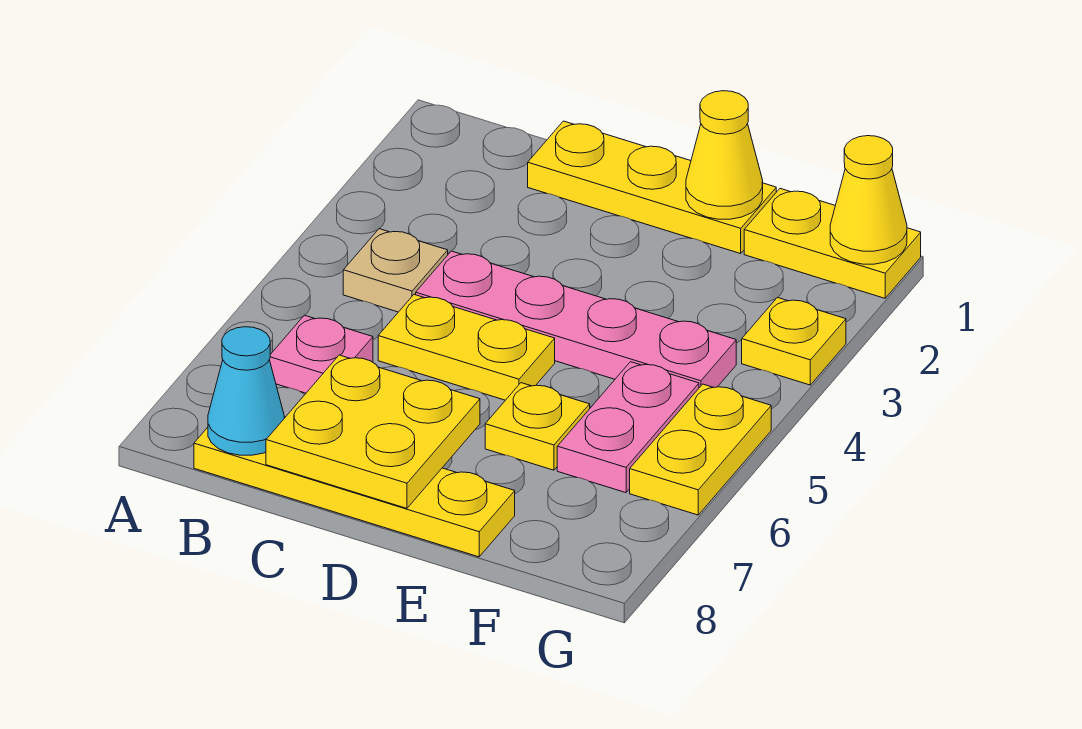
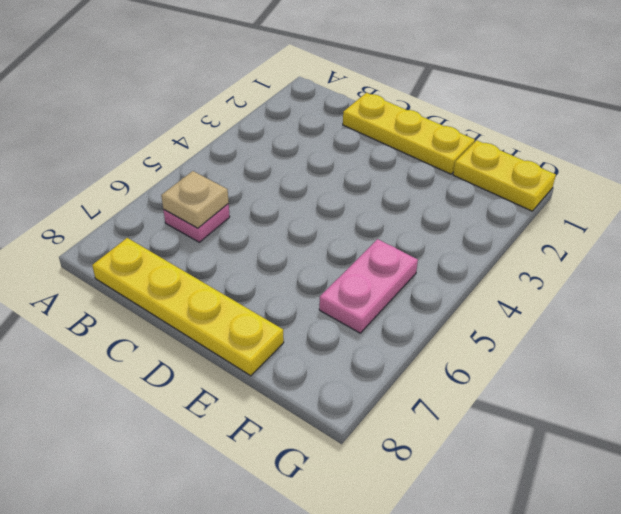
tan plate B6 level 2 -> tan plate B4 level 1
none -> pink plate C4:F4 level 1
none -> yellow plate C5:D5 level 1
none -> yellow plate E6 level 1

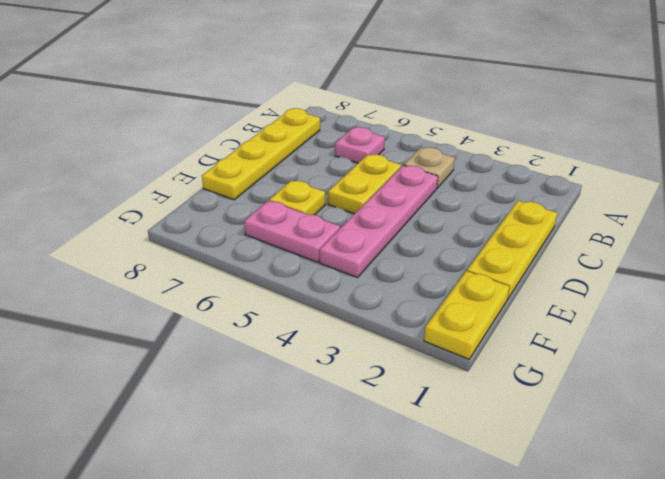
none -> yellow plate G3 level 1
none -> yellow plate G5:G6 level 1
none -> cyan cone B8 level 2

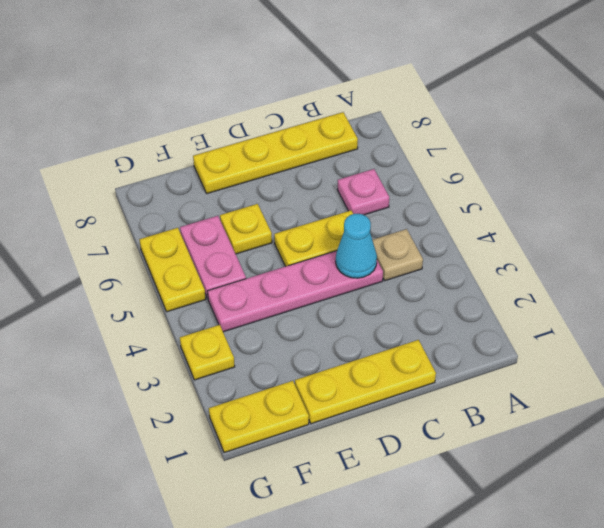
cyan cone C4 level 2 -> cyan cone B8 level 2
none -> yellow plate C7:D8 level 2
none -> yellow cone E1 level 2
none -> yellow cone G1 level 2

